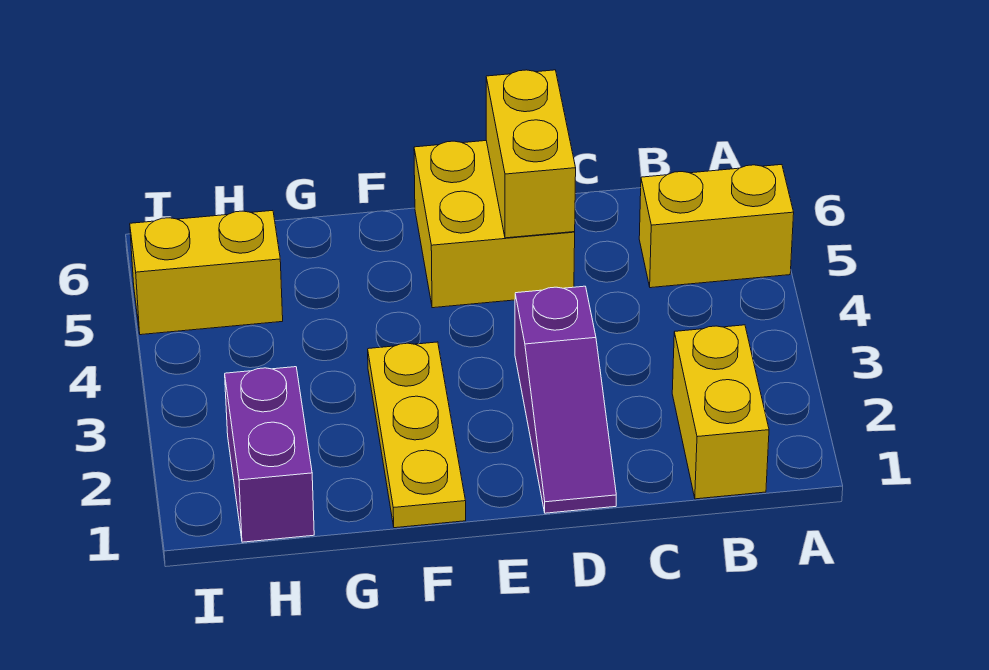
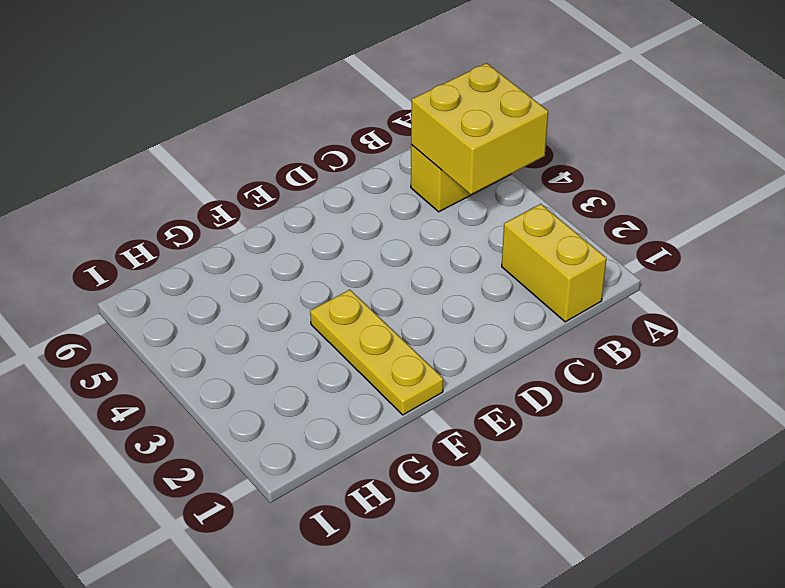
yellow brick A4:B5 level 2 -> yellow brick D5:E6 level 1
none -> purple slope D1:D3 level 1 top 3
none -> purple brick H1:H2 level 1

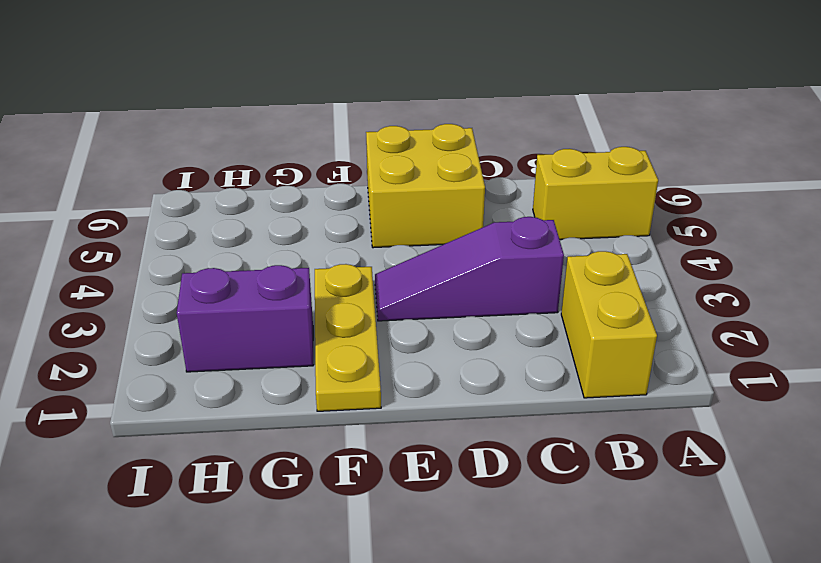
purple slope C3:E3 level 1 top C -> purple slope D1:D3 level 1 top 3
purple brick G2:H2 level 1 -> purple brick H1:H2 level 1
none -> yellow brick H5:I5 level 1
none -> yellow brick D5:D6 level 2

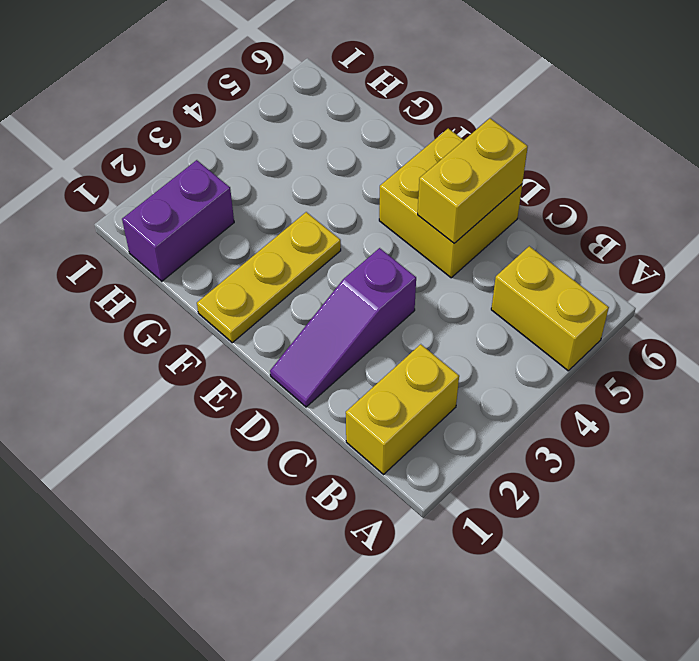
none -> yellow brick H5:I5 level 1

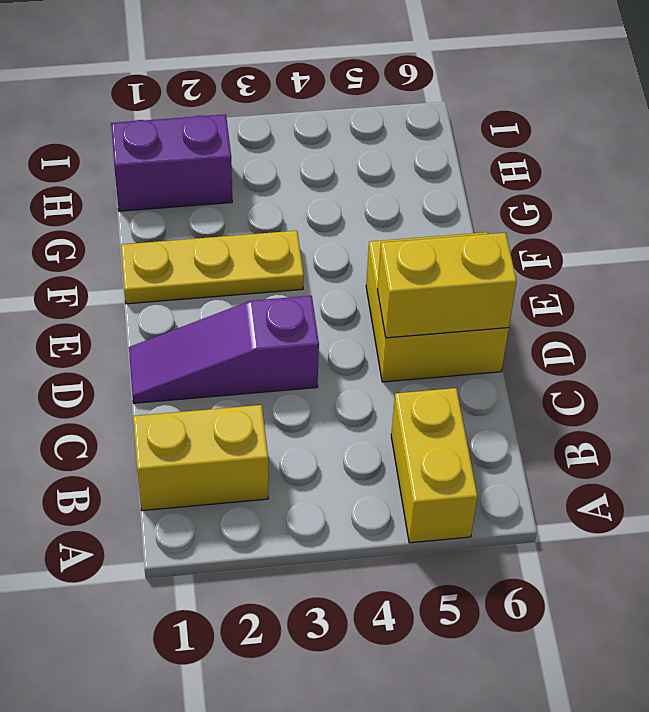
none -> yellow brick H5:I5 level 1

